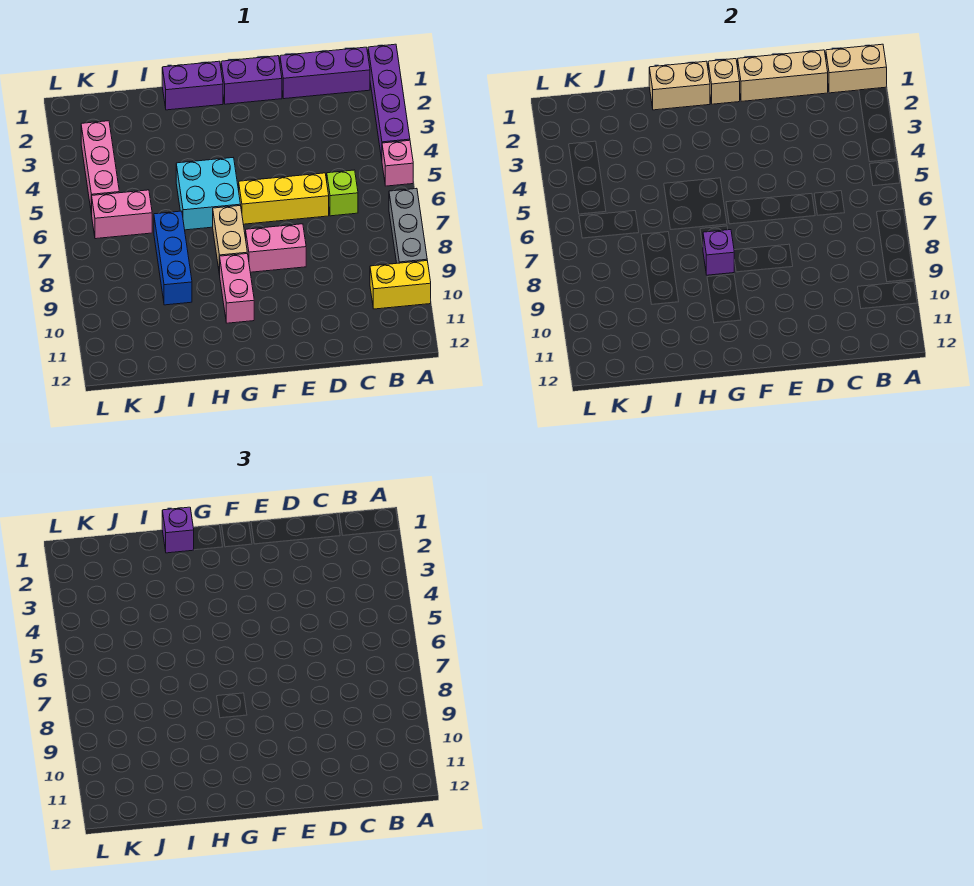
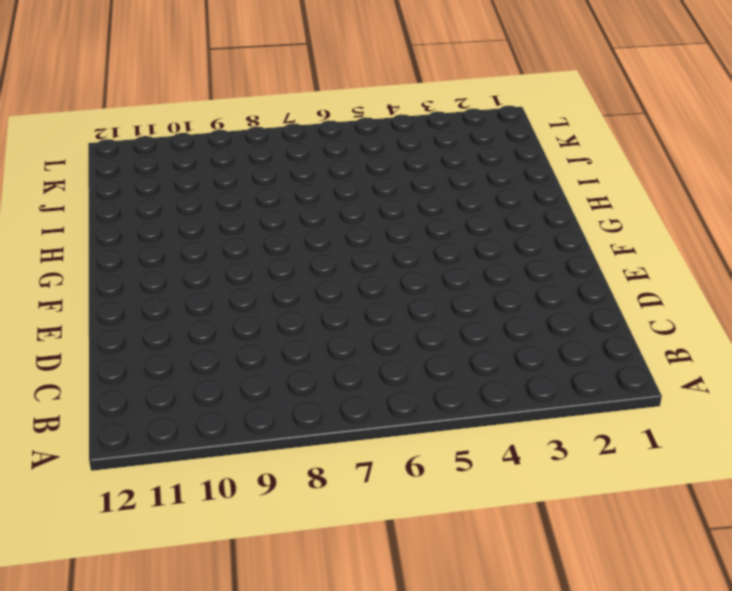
none -> purple brick A1:A4 level 1
none -> pink brick A5 level 1
none -> grey brick A7:A9 level 1

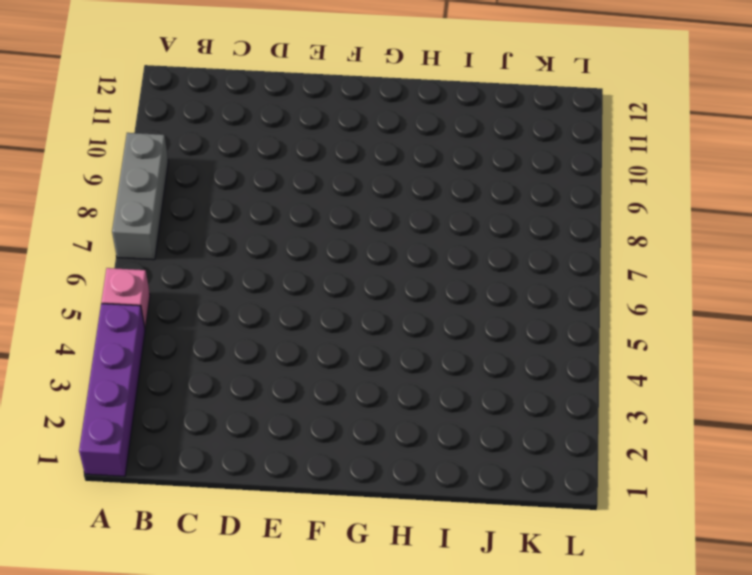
none -> yellow brick A10:B10 level 1
none -> purple brick B1:D1 level 1
none -> lime brick C6 level 1

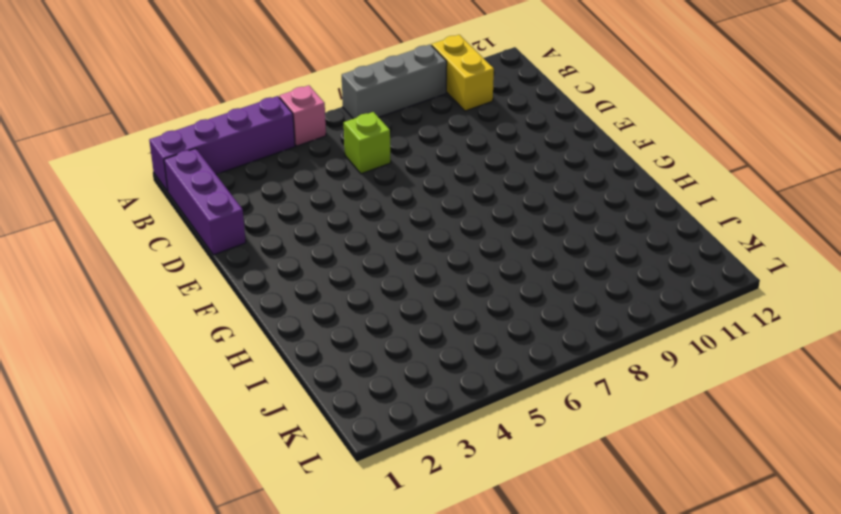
none -> yellow brick D6:F6 level 1
none -> purple brick E1:F1 level 1
none -> pink brick E8:F8 level 1

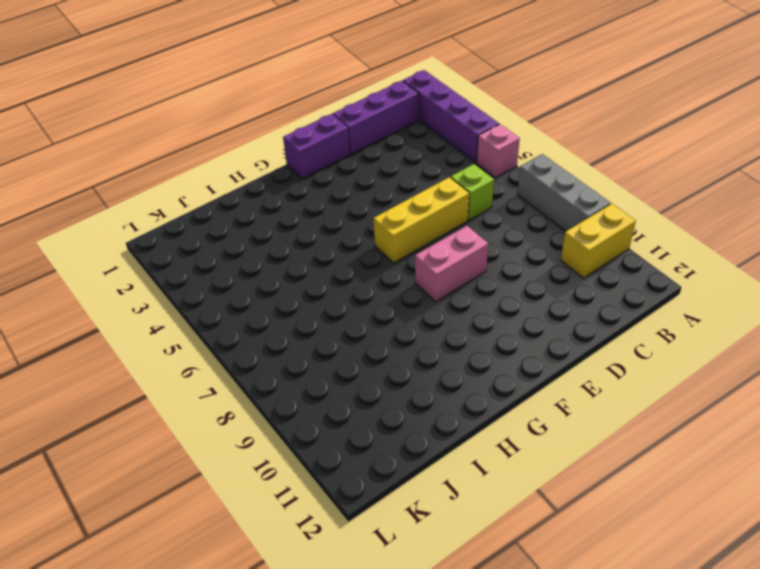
none -> purple brick G1:H1 level 1
none -> cyan brick G5:H6 level 1
none -> tan brick G7:G8 level 1

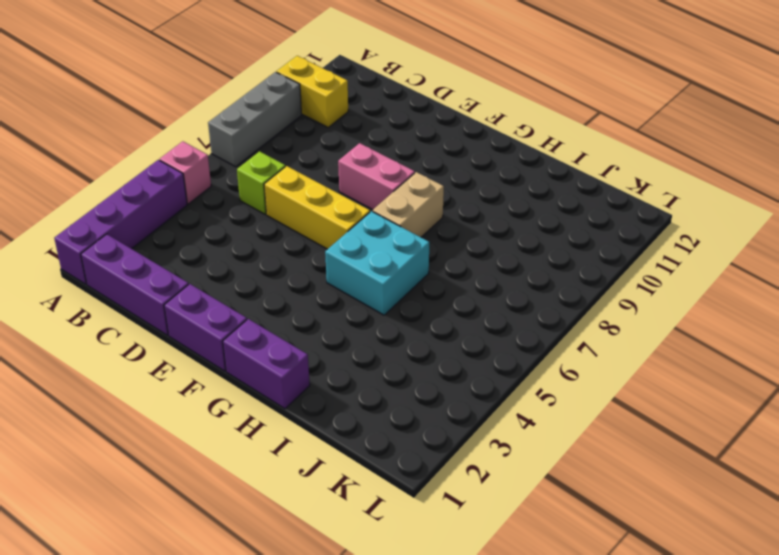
none -> pink brick G9:G10 level 1
none -> blue brick I7:I9 level 1
none -> pink brick J6:K6 level 1

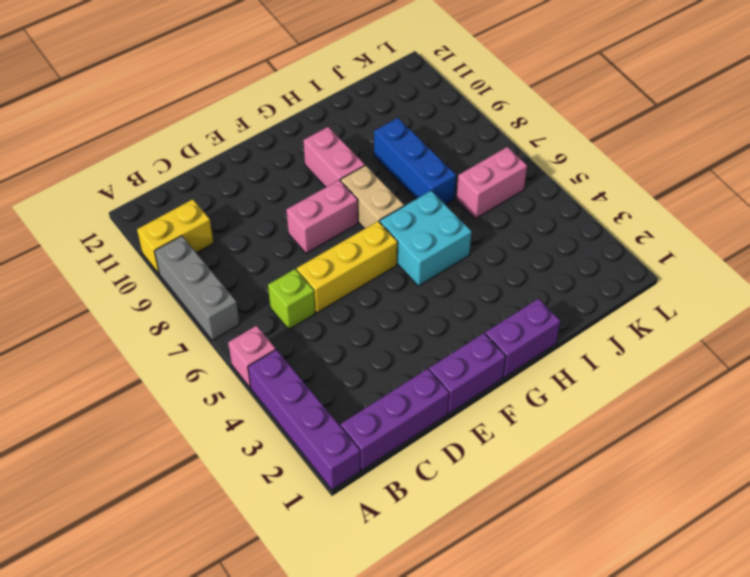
none -> pink brick K3:K5 level 1
none -> tan brick A1:B1 level 2
none -> tan brick C1:E1 level 2

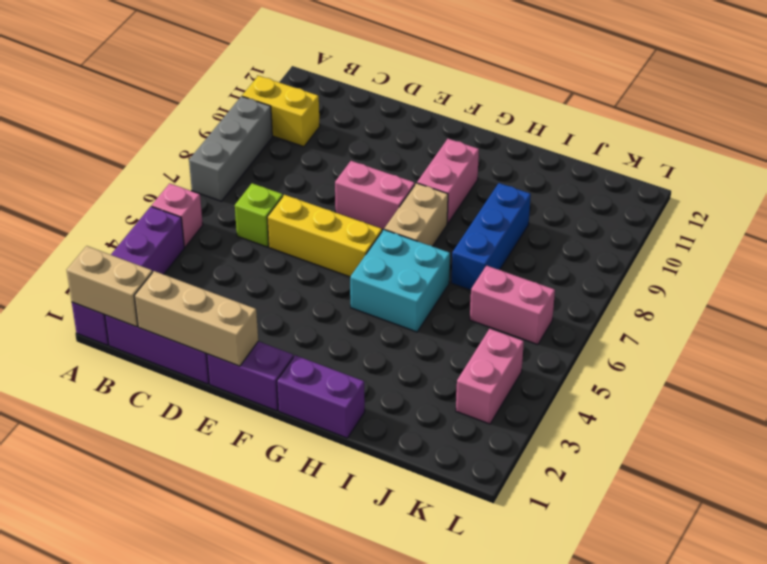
pink brick K3:K4 level 1 -> pink brick K3:K5 level 1
none -> tan brick F1 level 2
none -> tan brick G1:H1 level 2
none -> purple brick G8 level 2

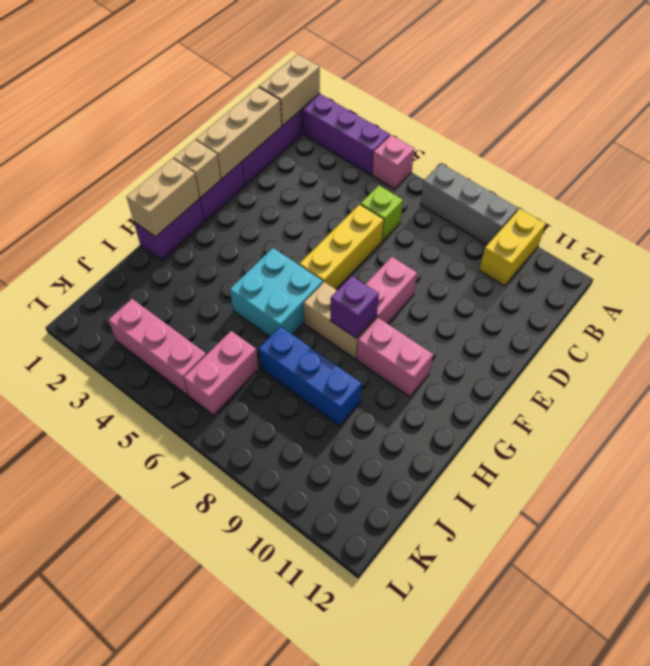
none -> purple brick H1 level 3

